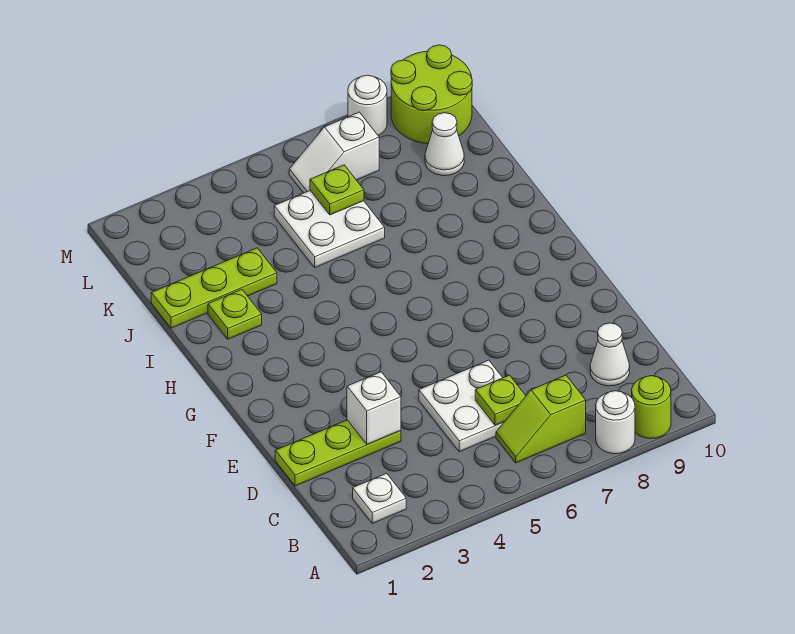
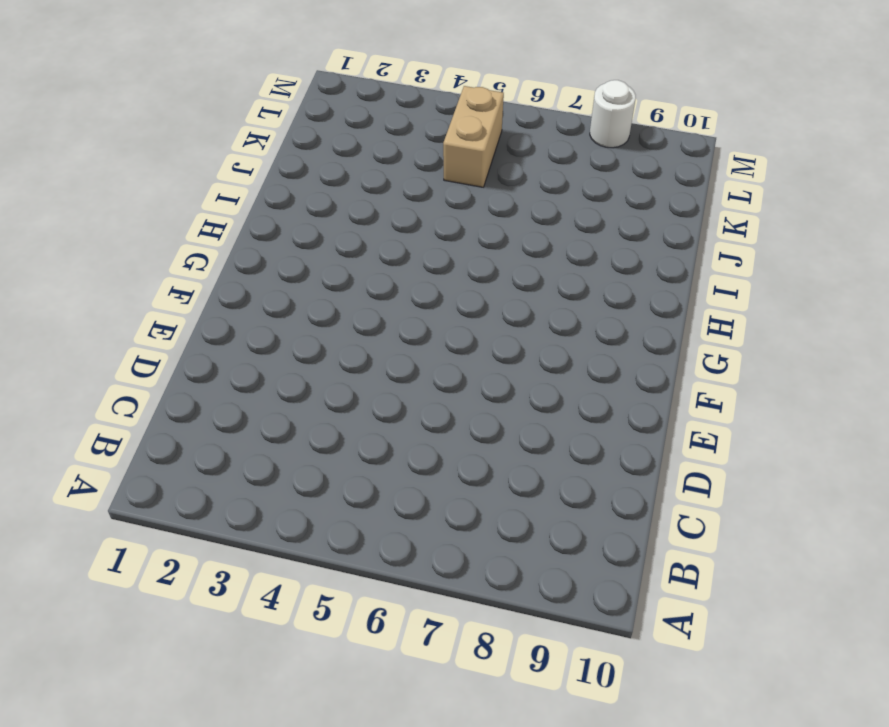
tan brick K5:L5 level 1 -> white plate J5:K6 level 1
none -> white round brick A8 level 1
none -> lime round brick A9 level 1
none -> white plate B2 level 1

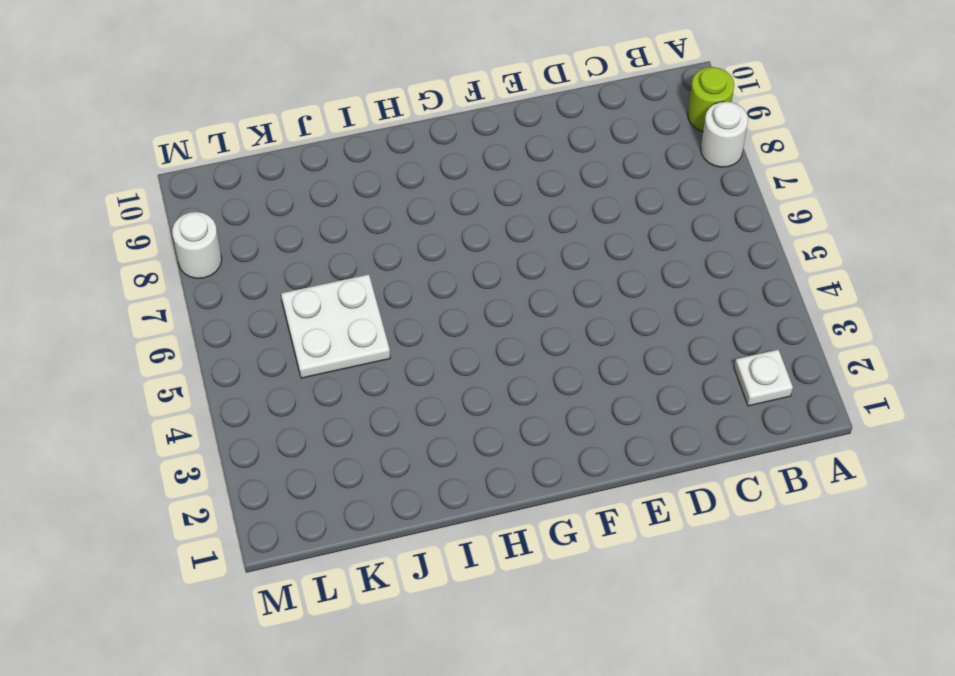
none -> lime slope B6:B7 level 1 top 7
none -> white plate C5:D6 level 1
none -> white cone C9 level 1

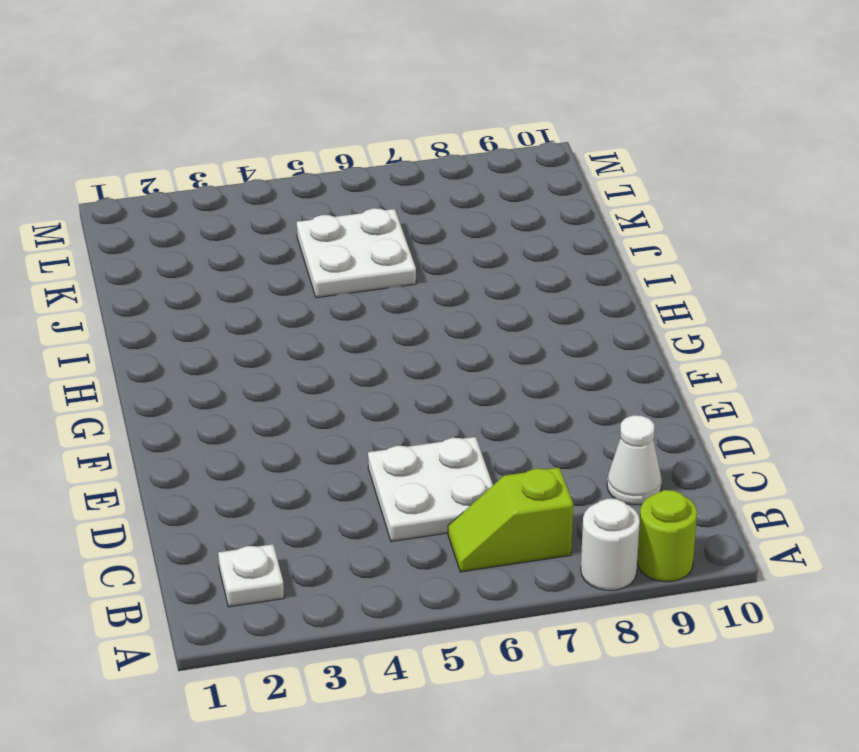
none -> lime plate D1:D3 level 1
none -> lime plate I2 level 1
none -> lime plate J1:J3 level 1

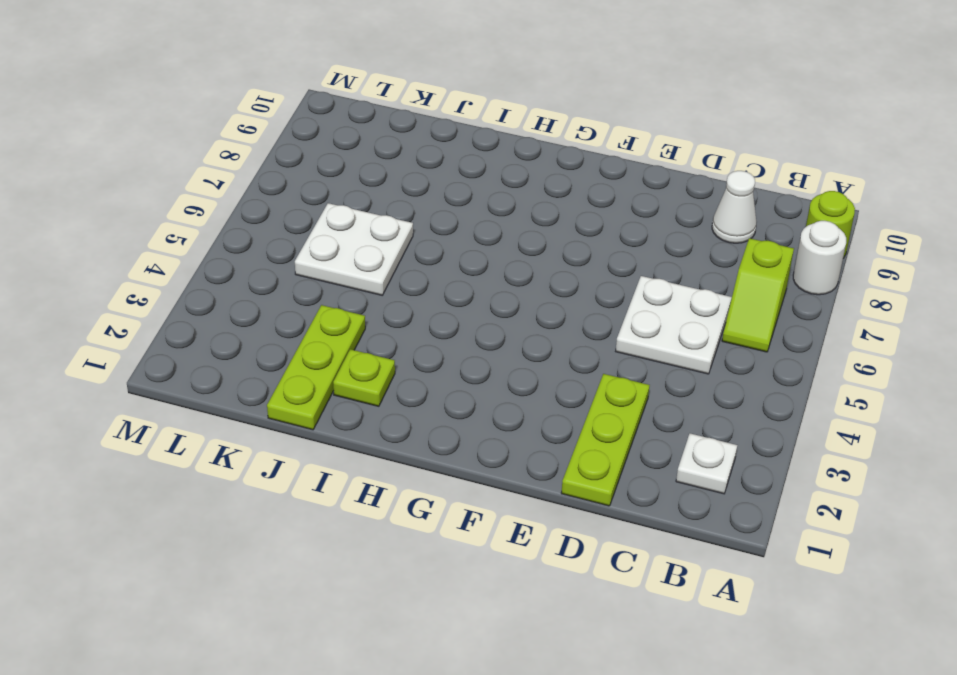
none -> white cone K9 level 1
none -> white slope L6:L7 level 1 top 7
none -> lime round brick L9:M10 level 1

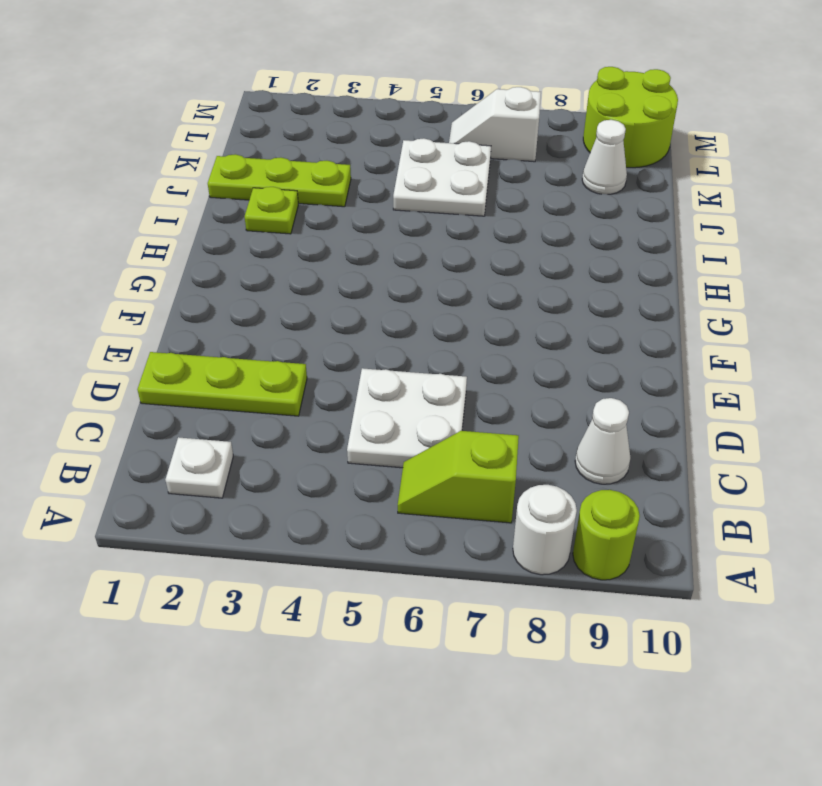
none -> white round brick M8 level 1
none -> lime plate C6 level 2
none -> white brick D3 level 2

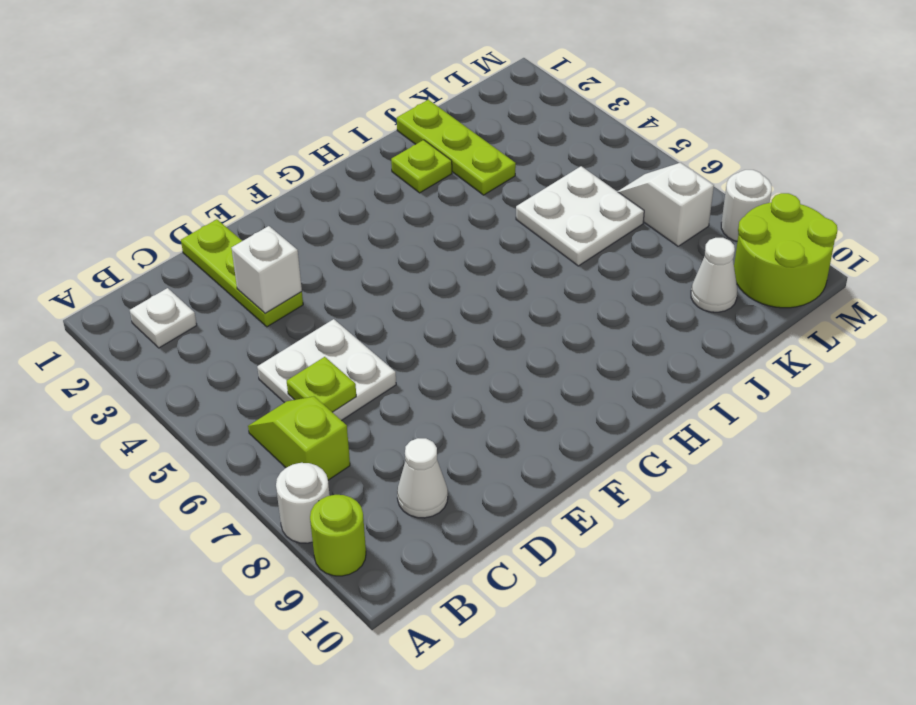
none -> lime plate K6 level 2

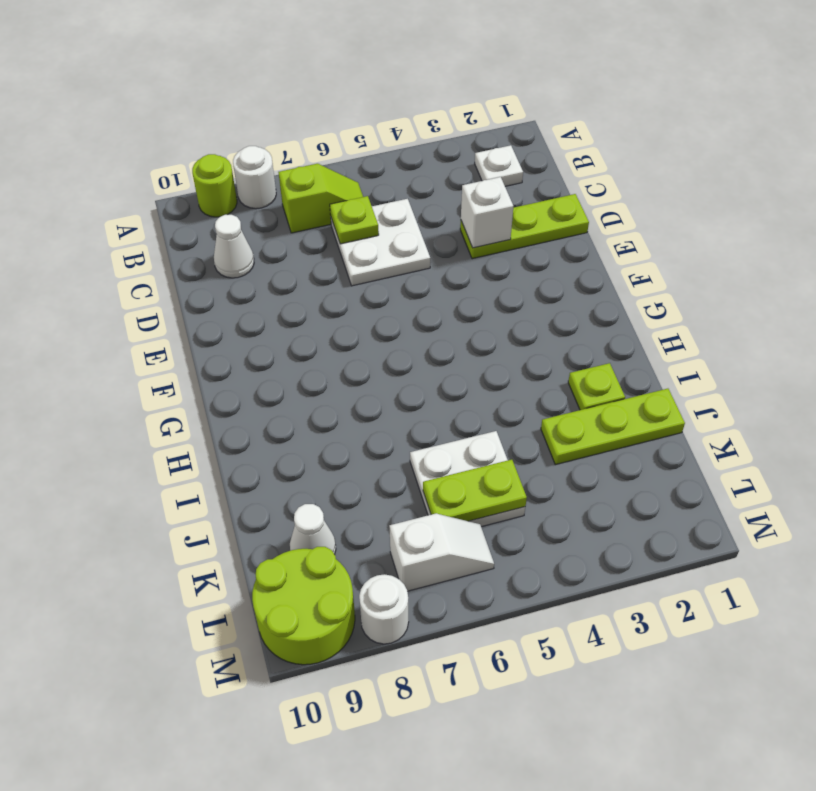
lime plate K5:K6 level 2 -> lime plate K6 level 2

